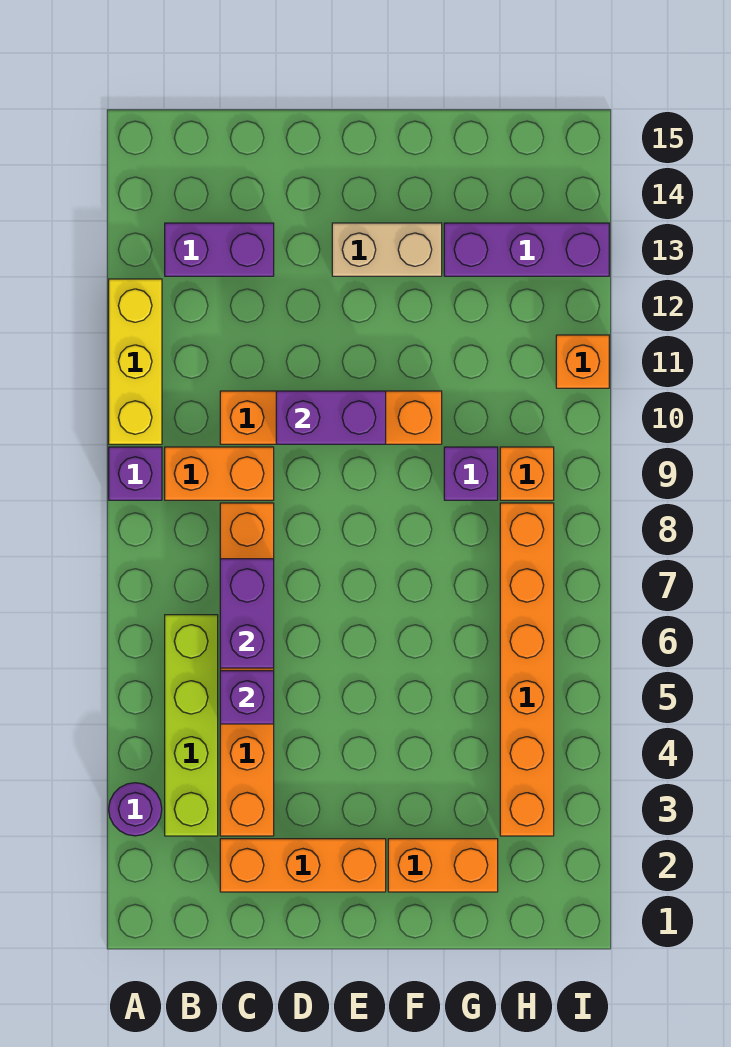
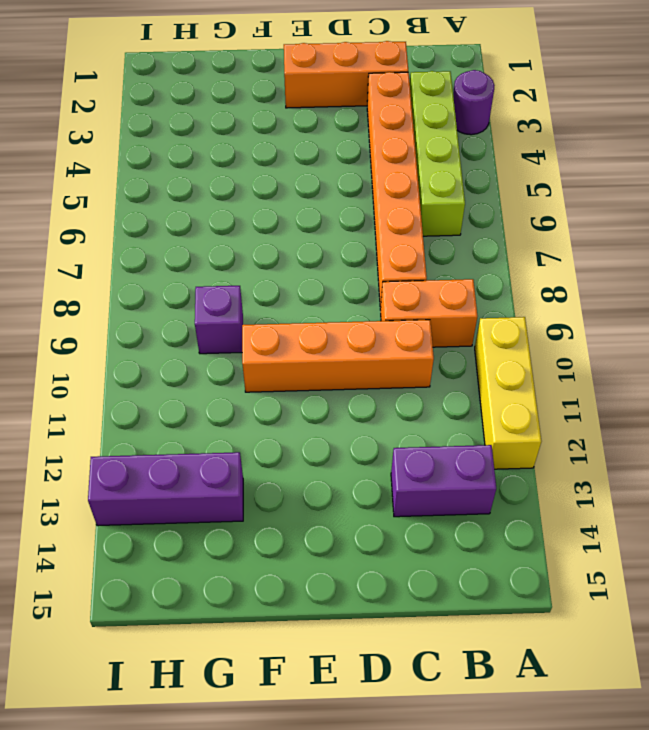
none -> purple brick A9 level 1
none -> tan brick E13:F13 level 1
none -> orange brick F2:G2 level 1

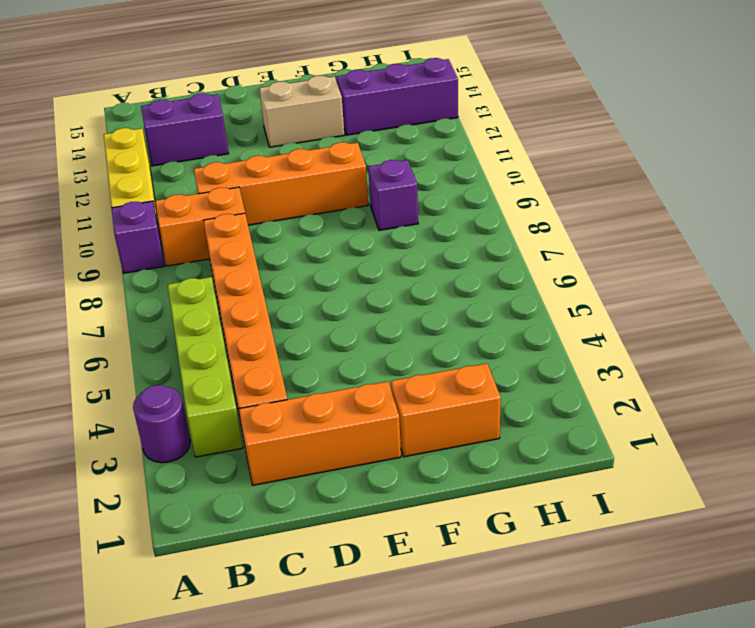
none -> orange brick H3:H8 level 1
none -> orange brick H9 level 1
none -> orange brick I11 level 1

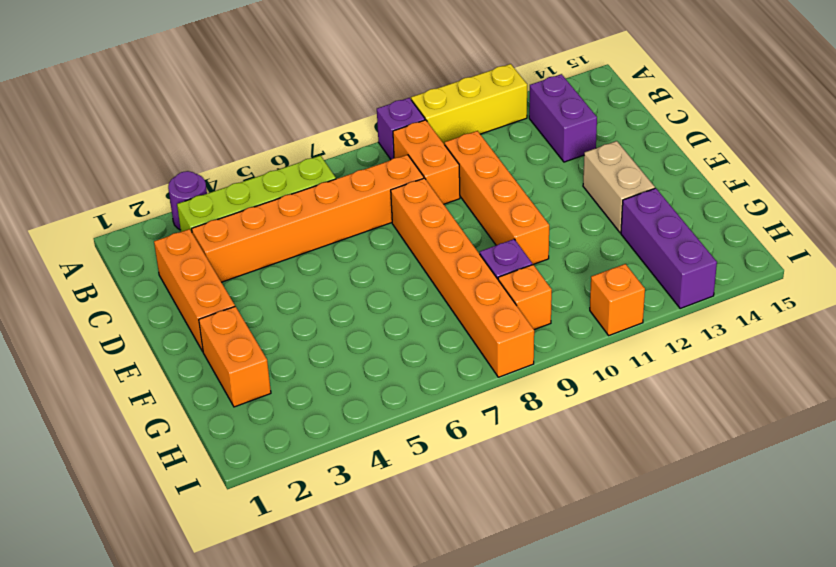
orange brick D8:I8 level 1 -> orange brick H3:H8 level 1
none -> purple brick C5 level 2
none -> purple brick C6:C7 level 2
none -> purple brick D10:E10 level 2

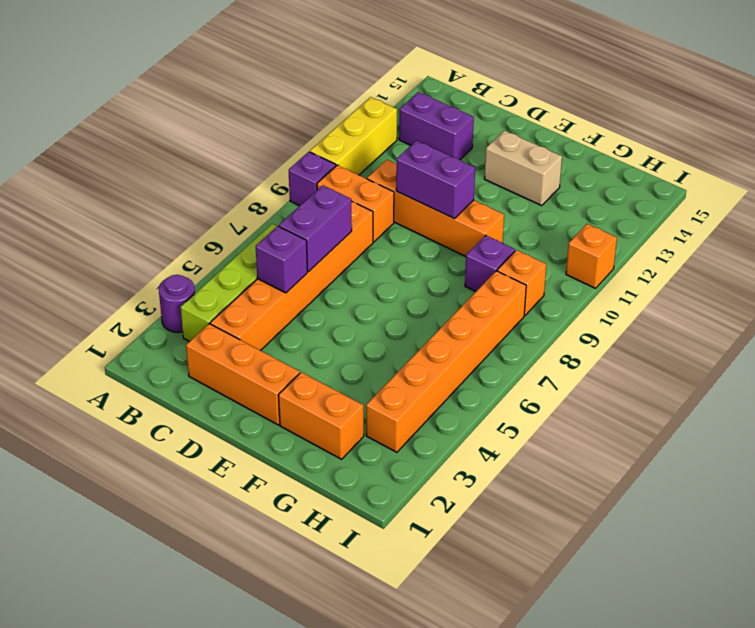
none -> purple brick G13:I13 level 1

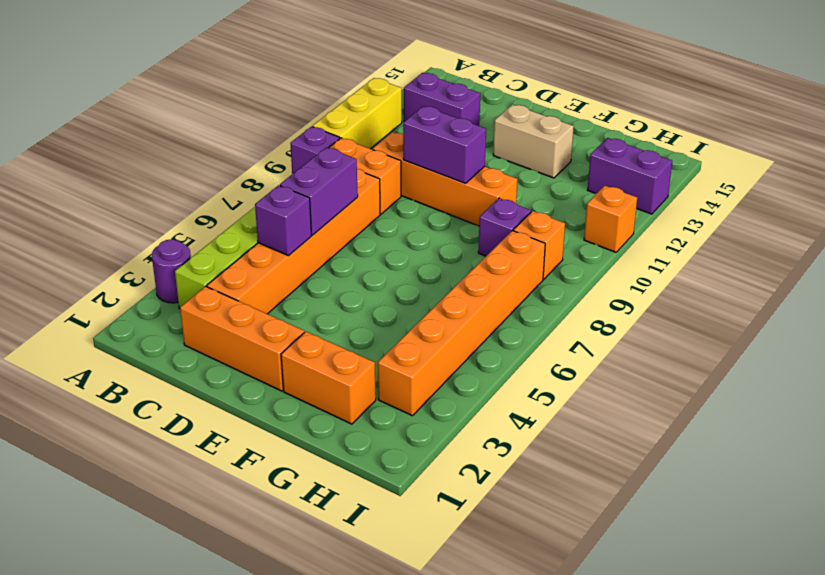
purple brick H13:I13 level 1 -> purple brick G13:I13 level 1

